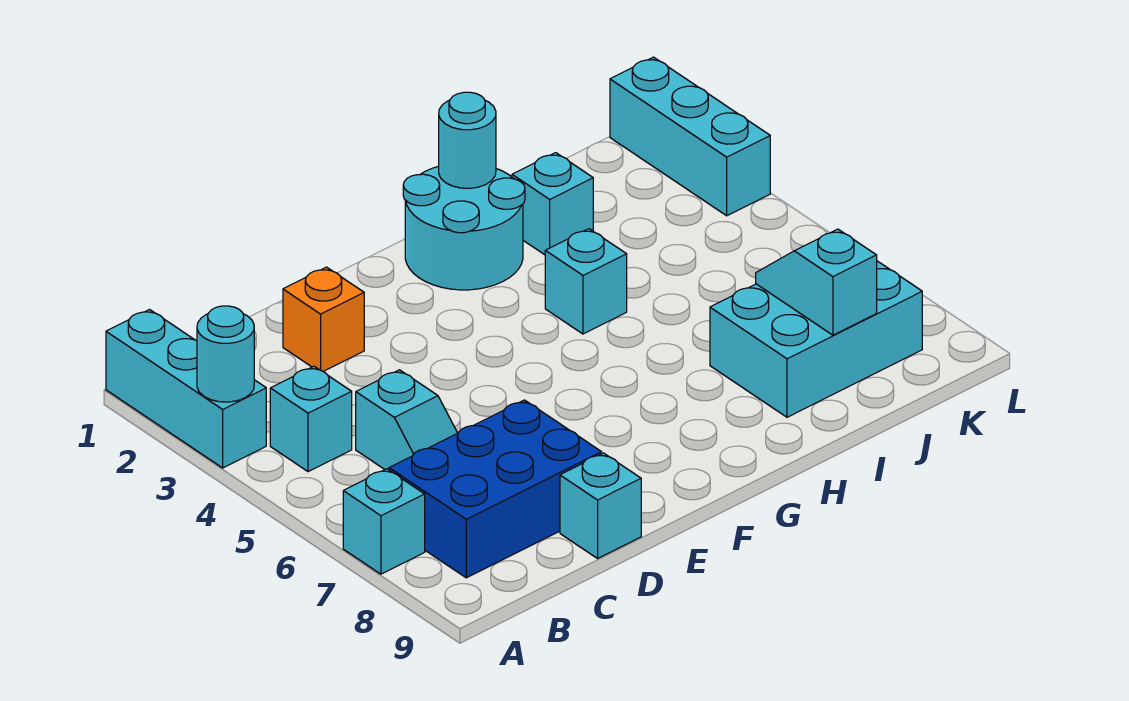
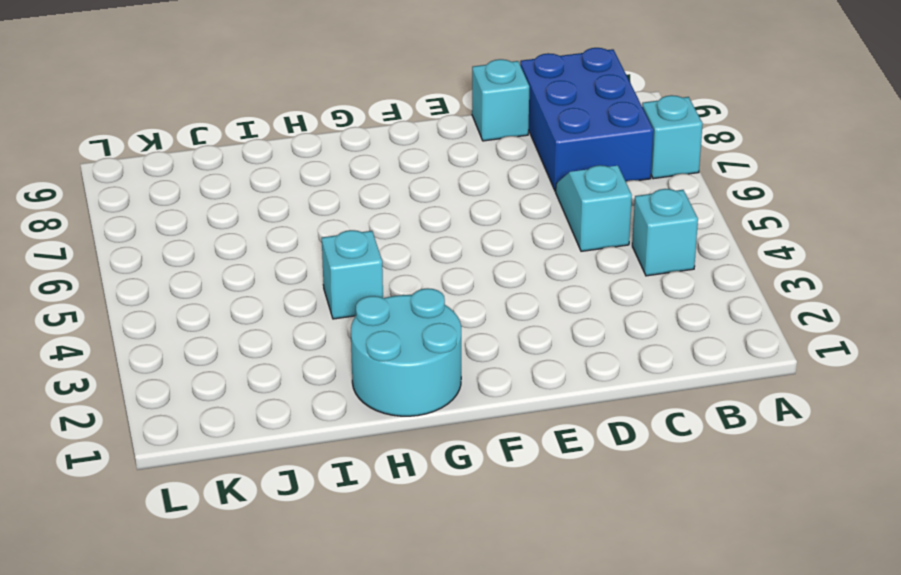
blue brick B7:C9 level 1 -> blue brick B7:D8 level 1
none -> cyan brick A1:A3 level 1
none -> orange brick D2 level 1
none -> cyan brick I2 level 1

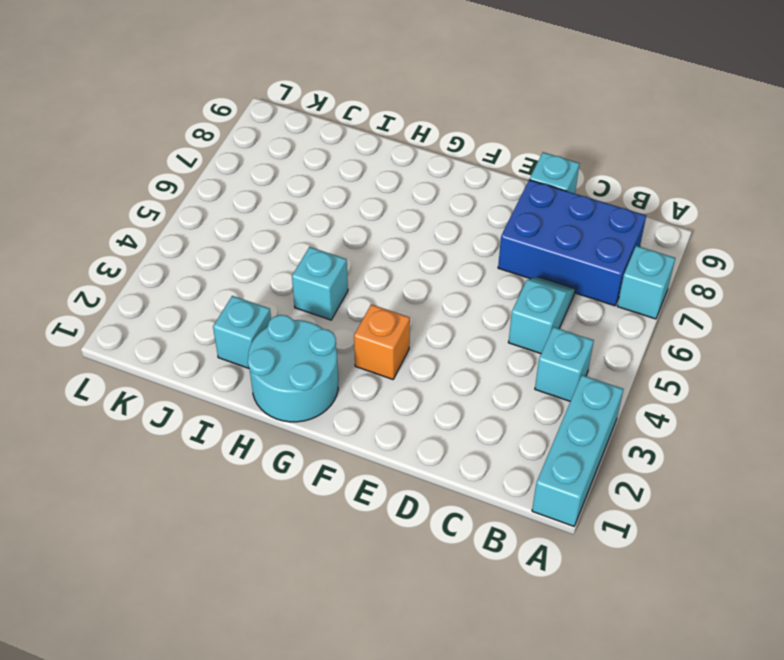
orange brick F3 level 1 -> orange brick D2 level 1
none -> cyan brick I7:K8 level 1
none -> cyan brick L1:L3 level 1
none -> cyan round brick A3 level 2

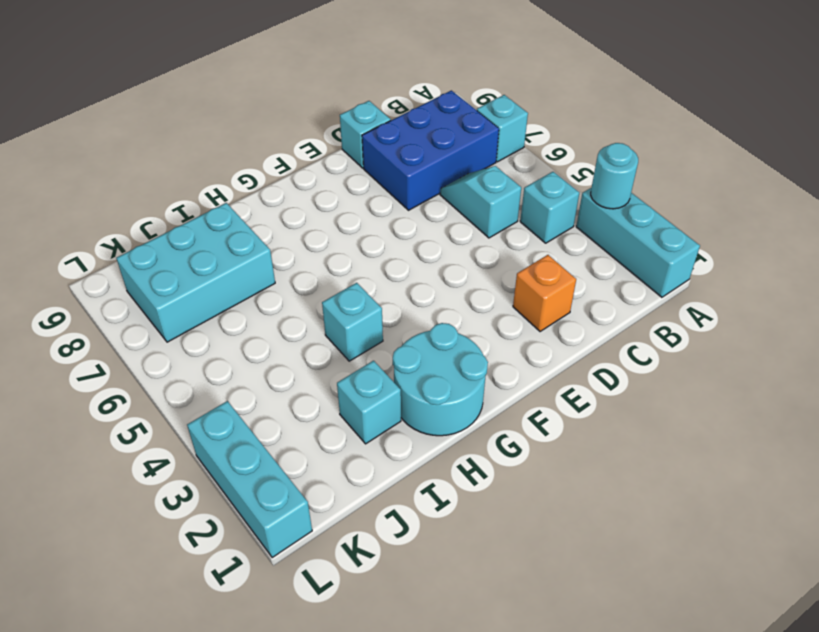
none -> cyan round brick H1 level 2
none -> cyan slope J7:J8 level 2 top 8

